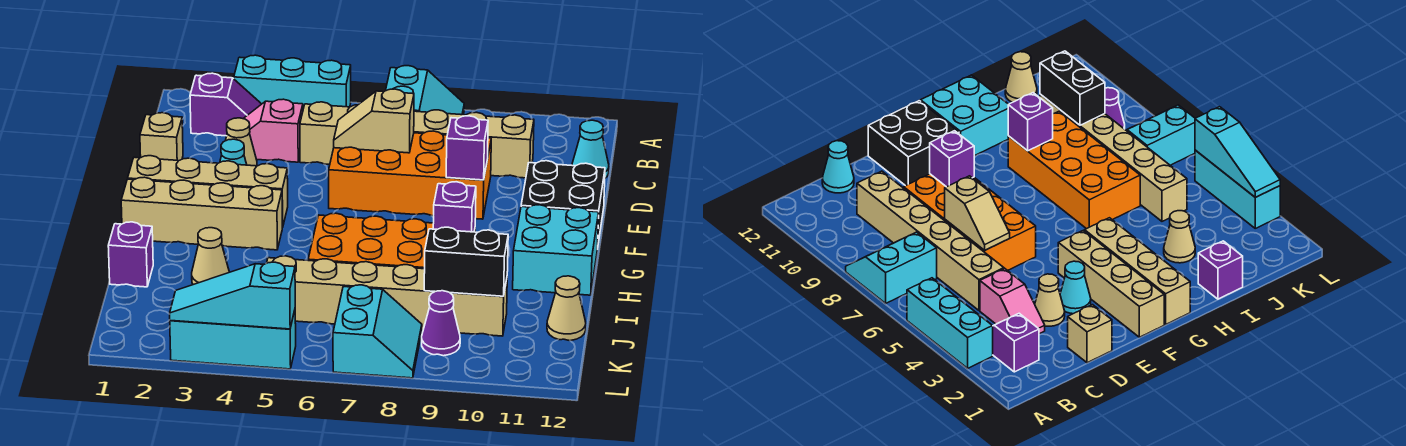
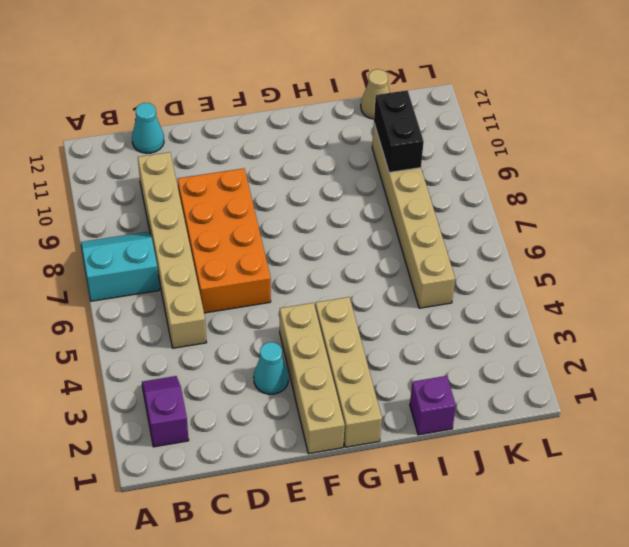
none -> cyan brick A3:A5 level 1
none -> pink slope C3:C4 level 1 top 4
none -> tan brick D1 level 1

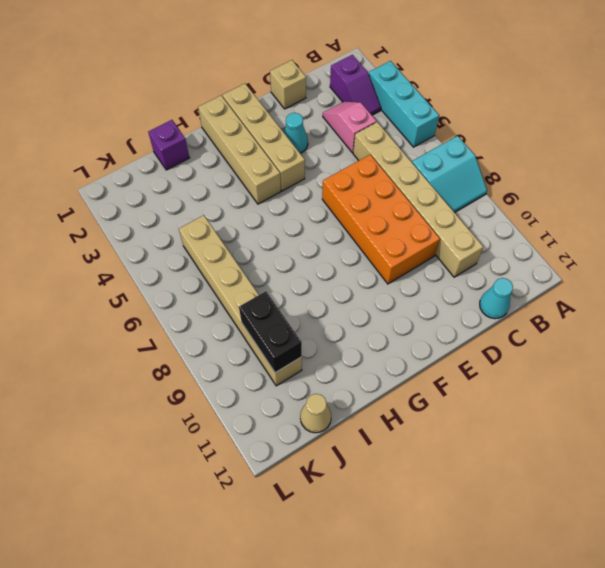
none -> tan cone D3 level 1
none -> black brick E11:F12 level 1
none -> cyan brick G11:H12 level 1

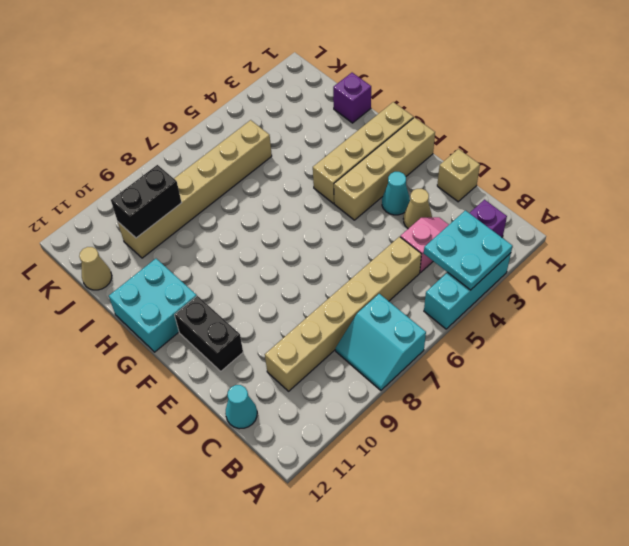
cyan plate A3:B4 level 2 -> none
black brick E11:F11 level 1 -> black brick E11:F12 level 1
none -> orange brick D6:E9 level 1
none -> orange brick H6:I9 level 1
none -> tan cone I3 level 1

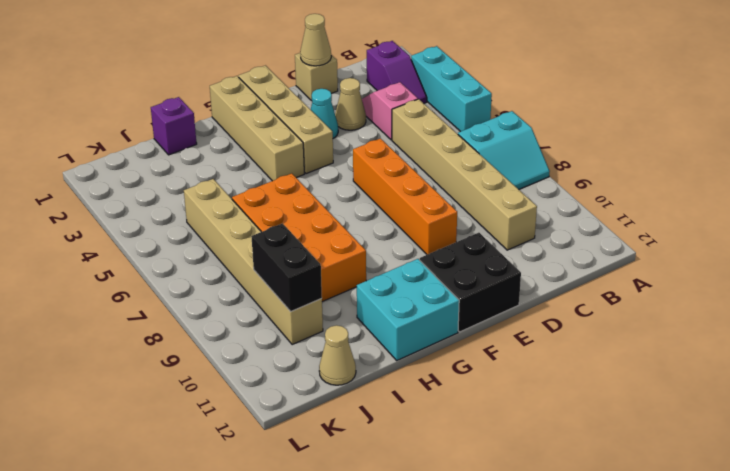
tan cone D1 level 2 -> tan cone I3 level 1
orange brick E6:E9 level 1 -> orange brick D6:E9 level 1
none -> cyan cone C12 level 1
none -> cyan slope K7:L8 level 1 top 7
none -> purple cone K9 level 1

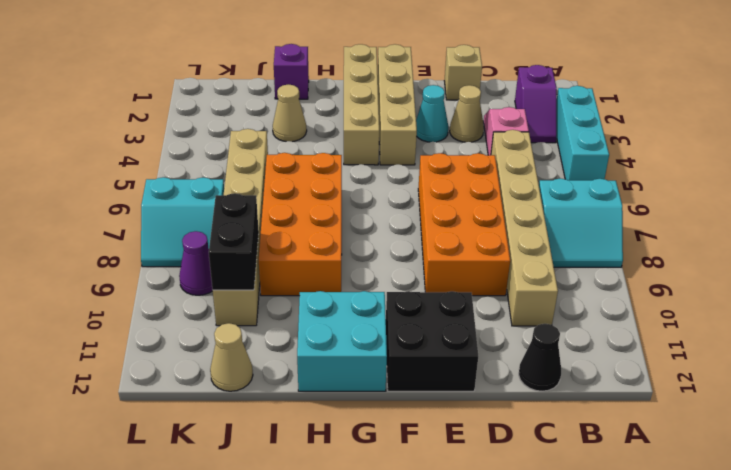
black cone C12 level 1 -> cyan cone C12 level 1
none -> cyan brick L3:L5 level 1
none -> tan slope D6:D7 level 2 top 7
none -> purple brick E9 level 2

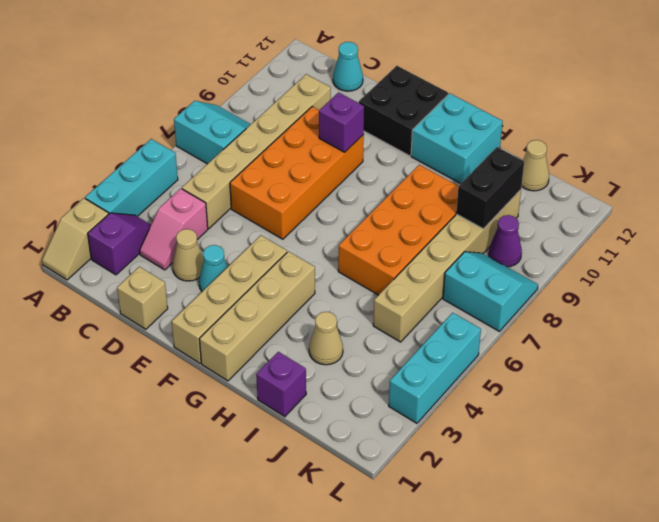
tan slope A1:A2 level 1 top 2 -> tan slope D6:D7 level 2 top 7
none -> purple brick H9 level 2
none -> cyan slope L3:L5 level 2 top 5

